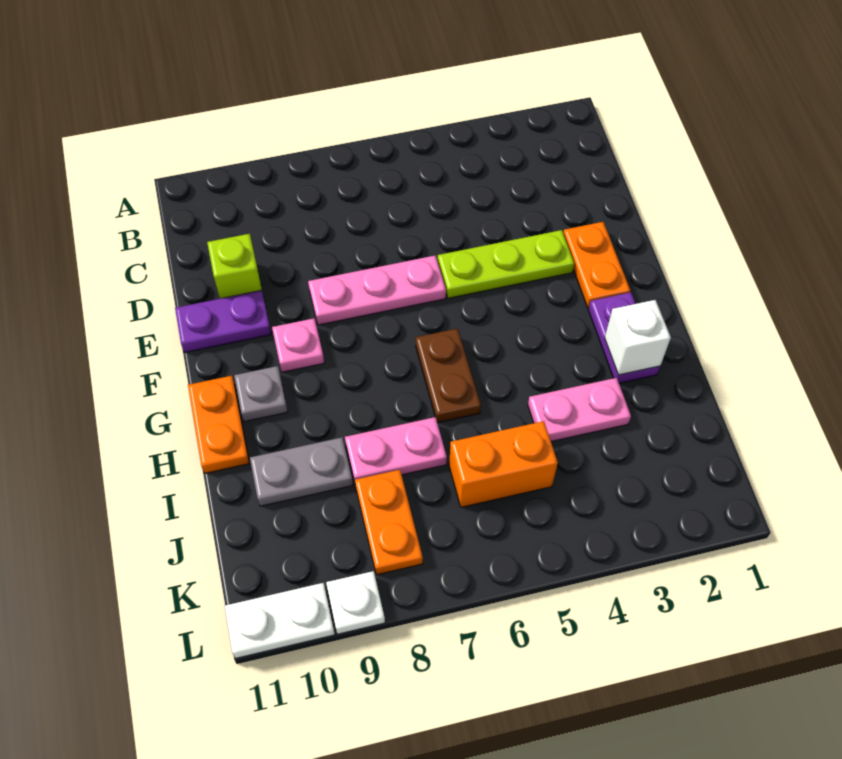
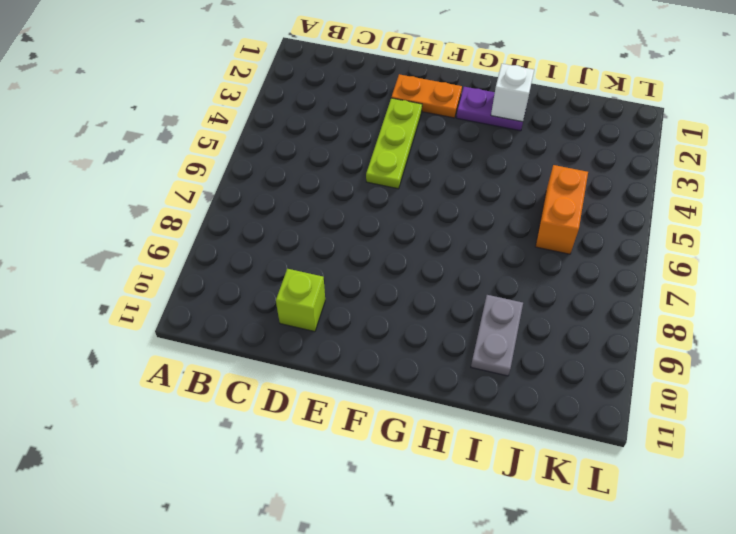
none -> pink plate E6:E8 level 1
none -> purple plate E10:E11 level 1
none -> pink plate F9 level 1

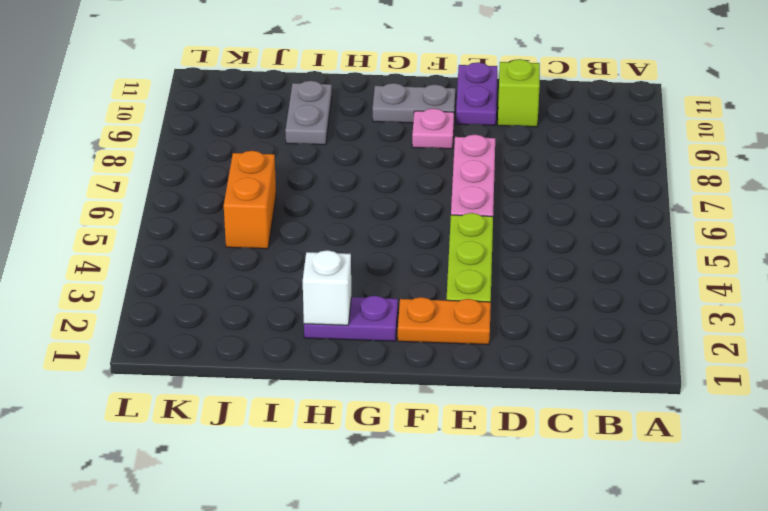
grey plate F10:G10 level 1 -> grey plate G10 level 1
none -> brown plate G6:H6 level 1
none -> orange plate G11:H11 level 1
none -> pink plate I3:I4 level 1

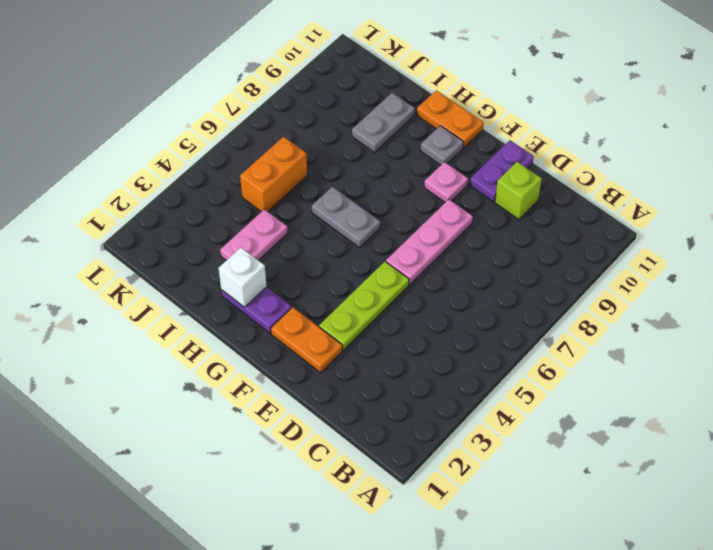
grey plate G6:H6 level 1 -> brown plate G6:H6 level 1
none -> pink plate I7:I8 level 1
none -> orange plate J8:K8 level 1
none -> white plate L9 level 1

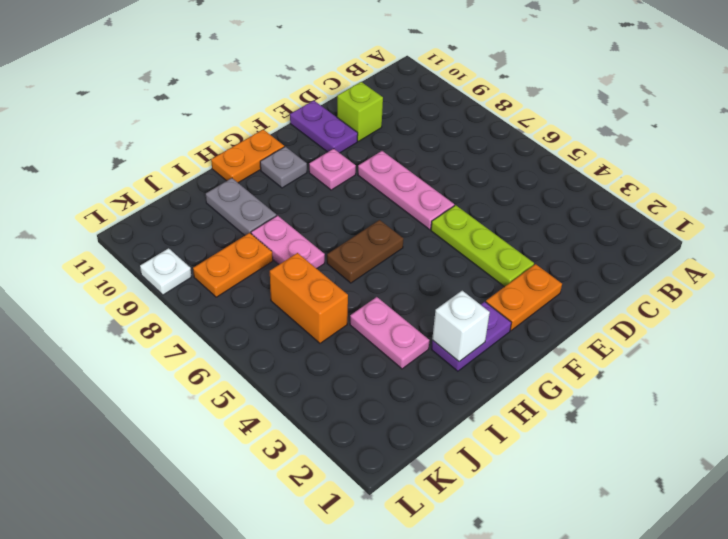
none -> white plate L10:L11 level 1

